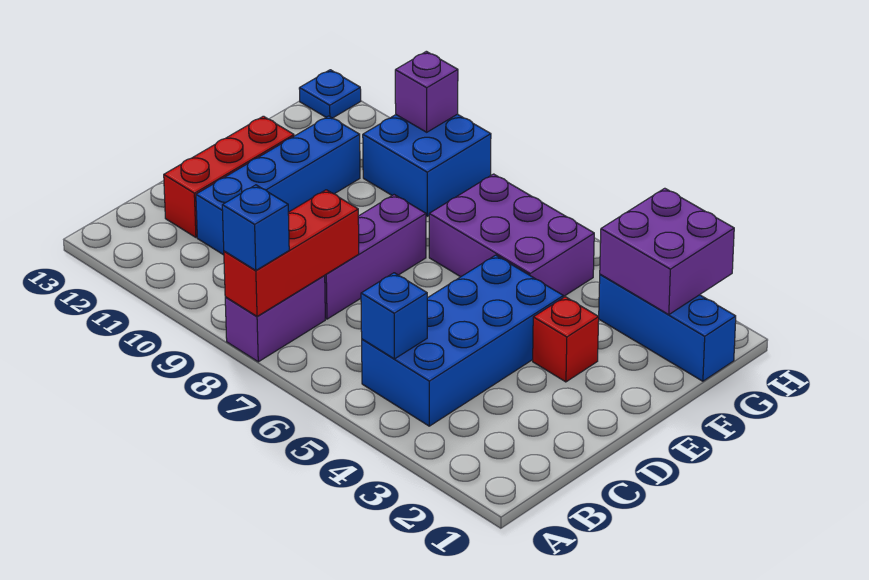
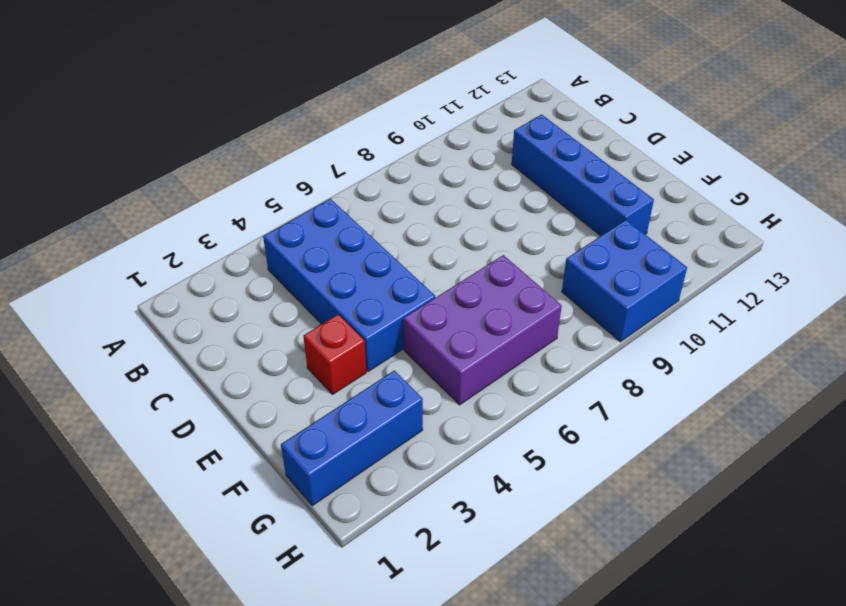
none -> purple brick A8:B8 level 1
none -> purple brick C8:E8 level 1
none -> red brick C12:E12 level 1

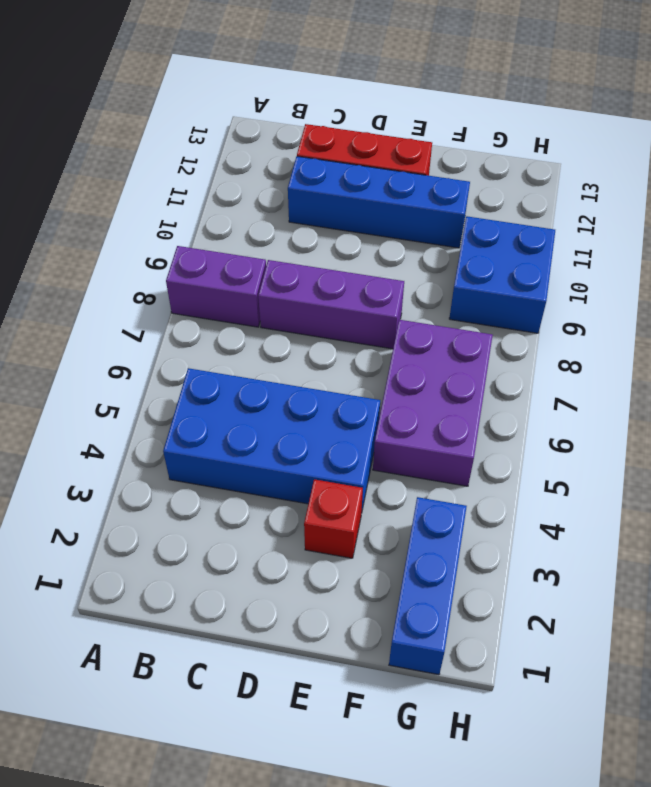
none -> blue plate H13 level 1
none -> red brick A8:C8 level 2
none -> blue brick B5 level 2

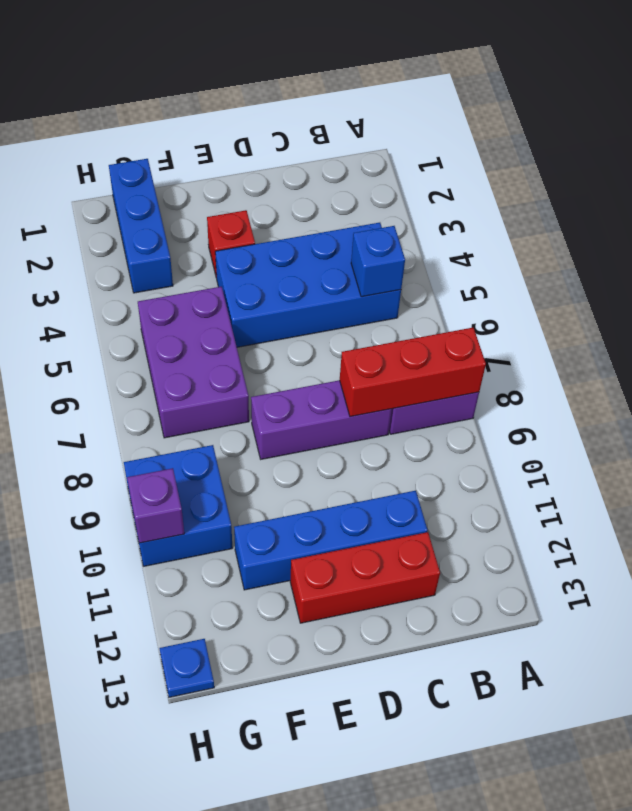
none -> purple brick G2:H3 level 2
none -> blue brick A8 level 3

